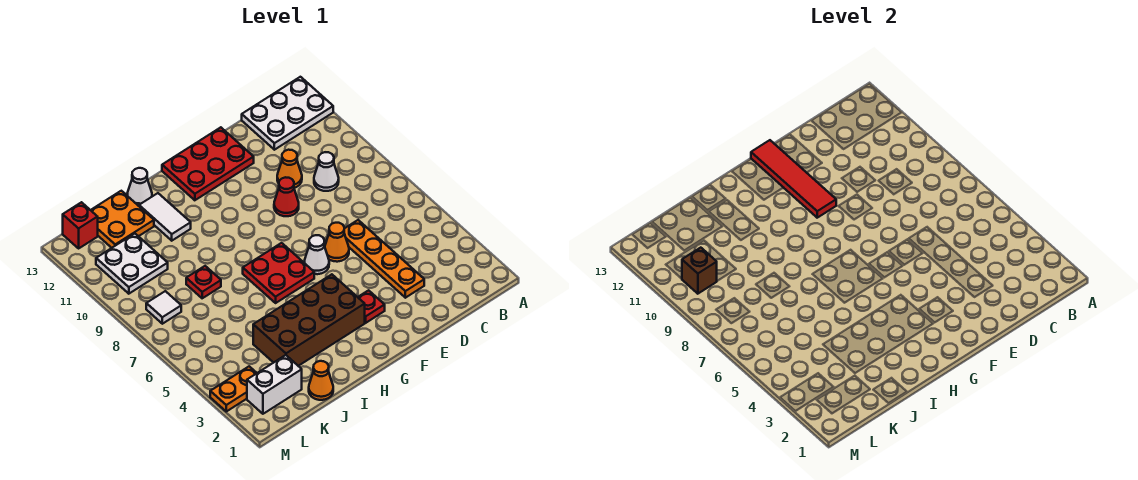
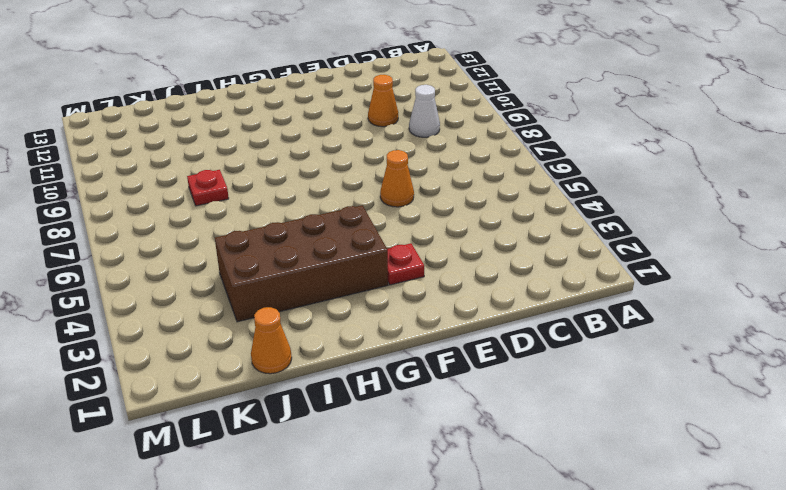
none -> white plate A12:C13 level 1
none -> orange plate D3:D6 level 1
none -> red cone E9 level 1

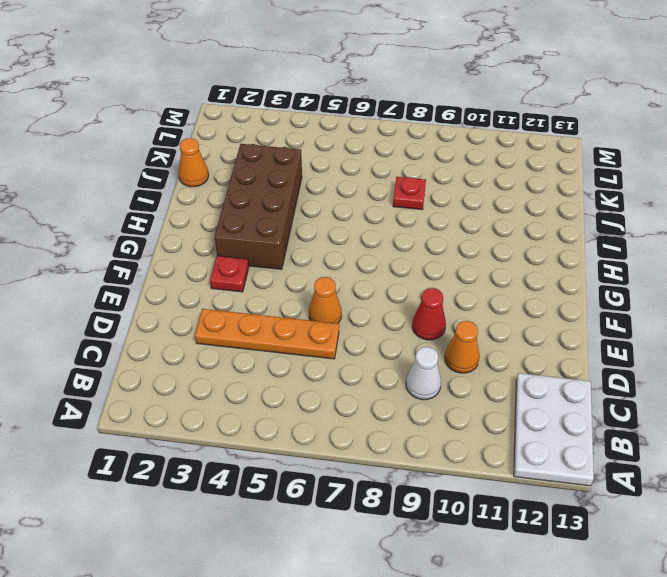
none -> red plate E12:G13 level 1
none -> white cone F6 level 1
none -> red plate G6:H7 level 1

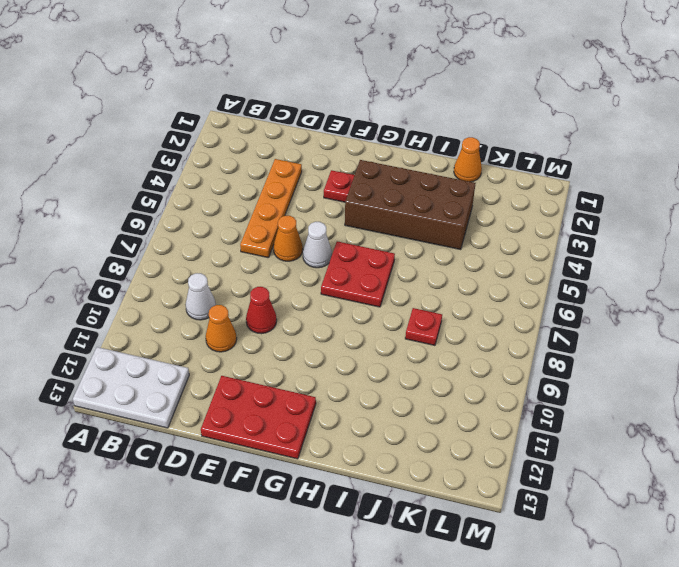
none -> white tile I11:I12 level 1
none -> white cone I13 level 1
none -> orange plate J12:K13 level 1

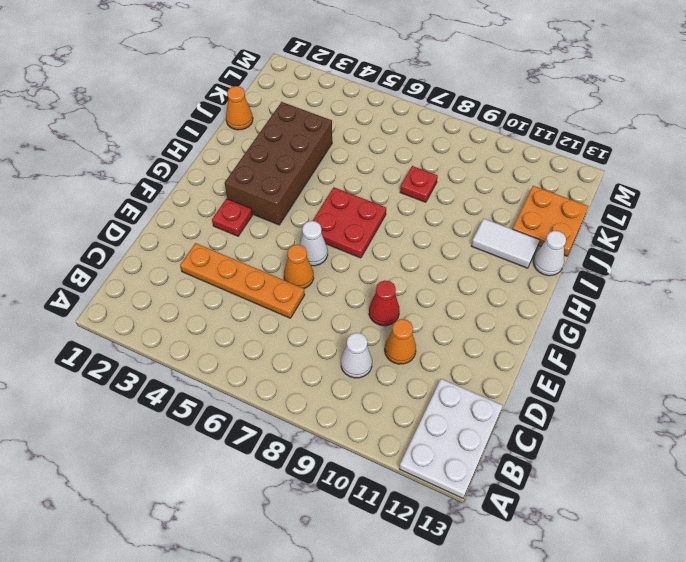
none -> red plate E12:G13 level 1
none -> white brick K2:L2 level 1
none -> white plate K10:L11 level 1

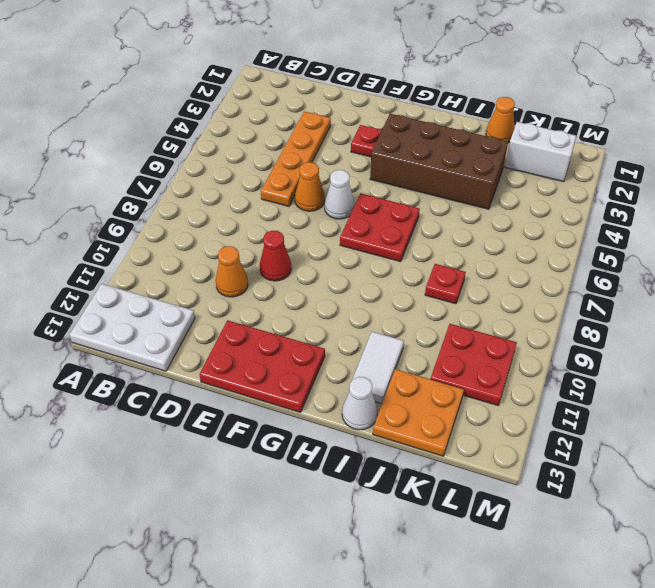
red plate K10:L11 level 1 -> white plate K10:L11 level 1
none -> white cone C9 level 1
none -> orange plate L3:M3 level 1
none -> white tile L8 level 1

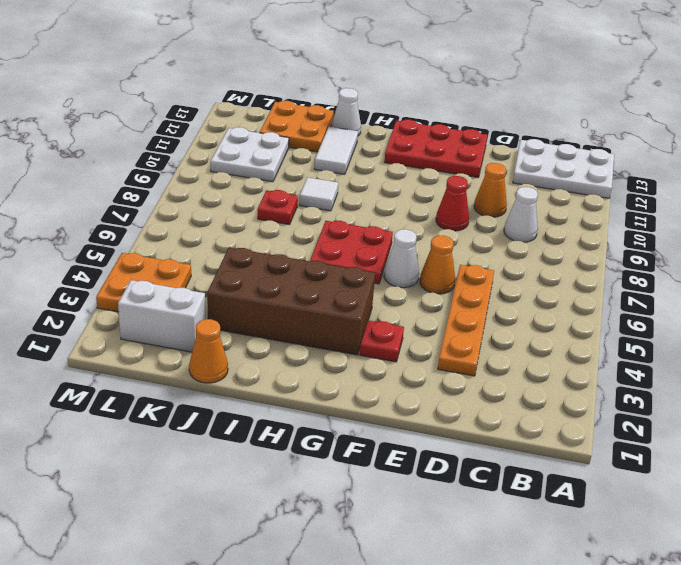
white tile I9 level 1 -> white tile L8 level 1
orange plate L3:M4 level 1 -> orange plate L3:M3 level 1
none -> red brick L13 level 1
none -> red tile F10:F13 level 2
none -> brown brick L10 level 2

